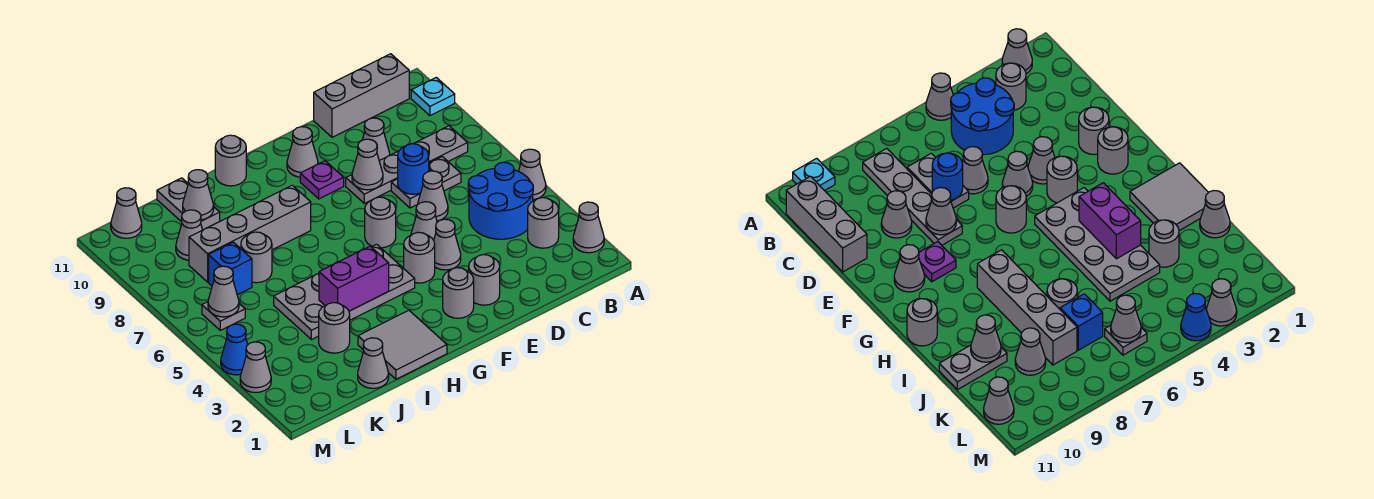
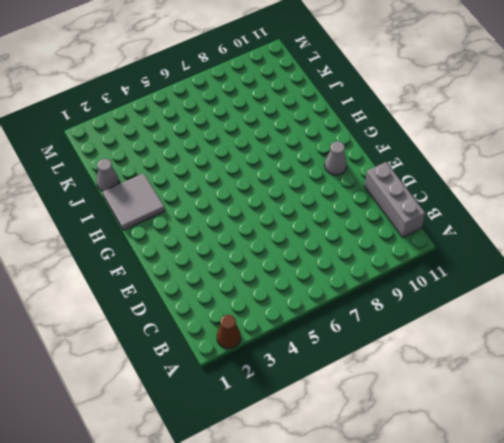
brown cone A2 level 1 -> grey cone A2 level 1
none -> grey cone A5 level 1
none -> cyan plate A10 level 1
none -> grey round brick B3 level 1
none -> blue round brick B4:C5 level 1

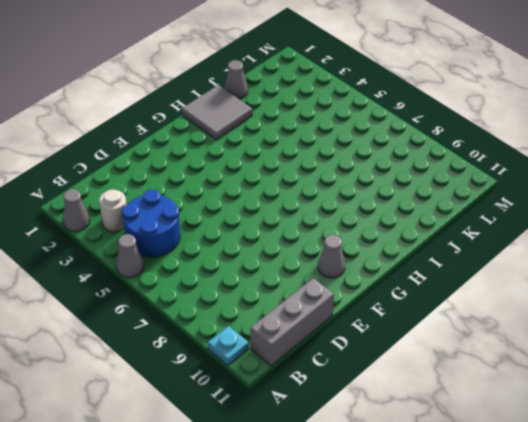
white round brick B3 level 1 -> grey round brick B3 level 1
none -> grey plate B8:E8 level 1
none -> grey plate C7:D7 level 1
none -> grey cone D6 level 1
none -> grey cone D9 level 1

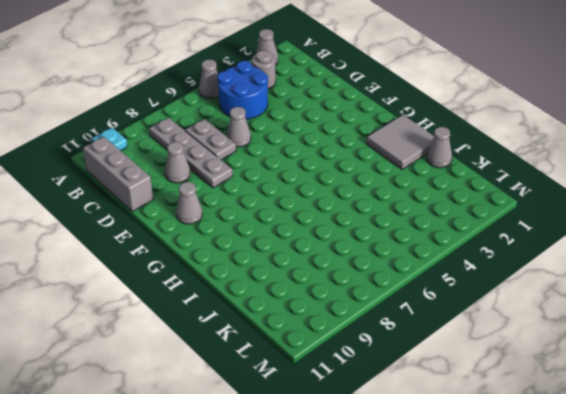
none -> grey round brick E2 level 1
none -> grey cone E4 level 1
none -> grey cone E5 level 1
none -> grey round brick F2 level 1

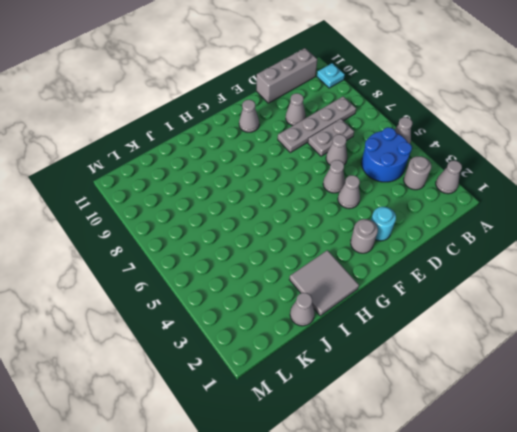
cyan round brick E2 level 1 -> grey round brick E2 level 1
none -> grey round brick F4 level 1
none -> grey round brick F6 level 1
none -> purple plate F9 level 1
none -> grey plate G4:J5 level 1

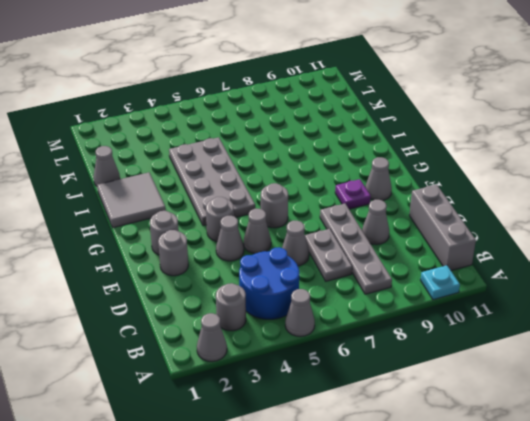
none -> grey brick H8:K8 level 1
none -> grey round brick H11 level 1
none -> grey round brick J3 level 1
none -> grey round brick J7 level 1

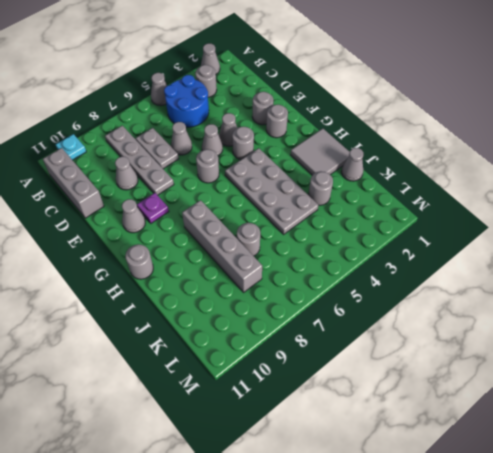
none -> grey plate J10:J11 level 1
none -> blue brick K7 level 1
none -> grey cone K9 level 1
none -> grey plate L6 level 1

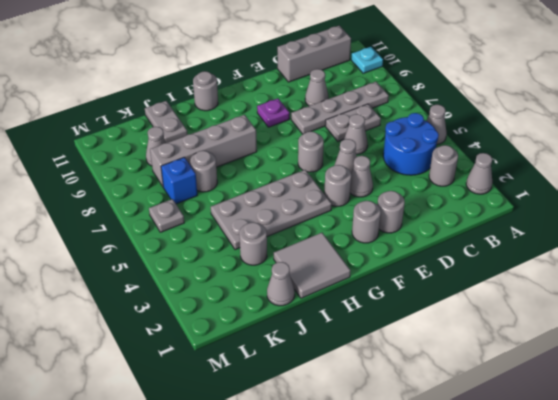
none -> grey cone F10 level 1
none -> grey cone L11 level 1
none -> grey cone M3 level 1
none -> blue cone M4 level 1

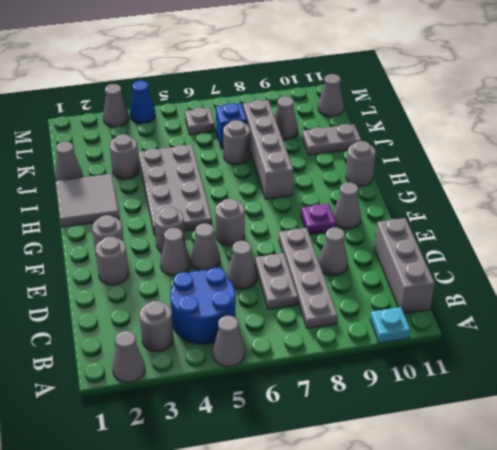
none -> blue round brick D7 level 2
none -> grey cone E8 level 2
none -> purple brick H4:I4 level 2
none -> grey cone J10 level 2

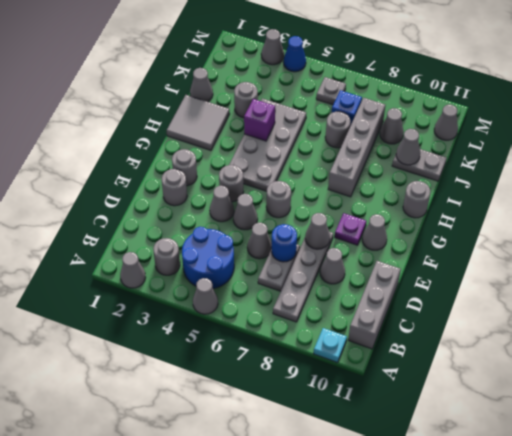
purple brick I4 level 2 -> purple brick H4:I4 level 2
none -> grey cone L6 level 2

